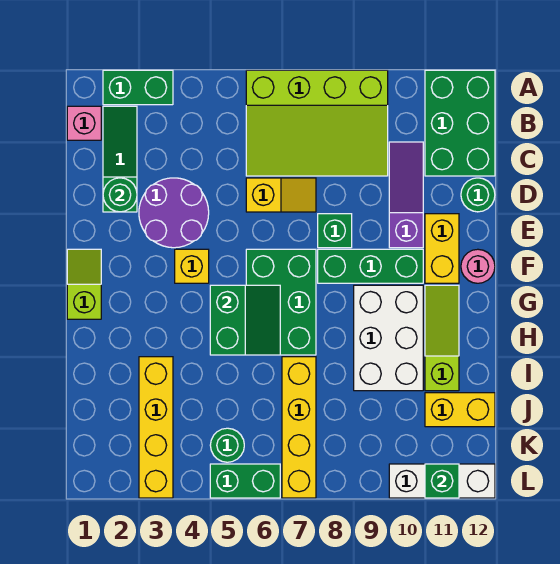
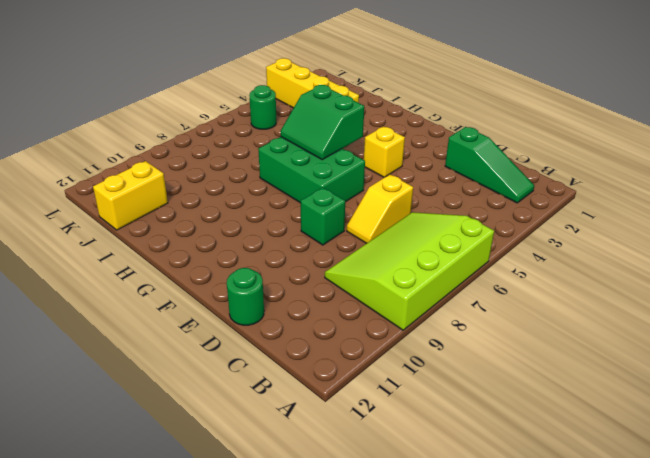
none -> green brick A2:A3 level 1
none -> green brick A11:C12 level 1
none -> pink brick B1 level 1

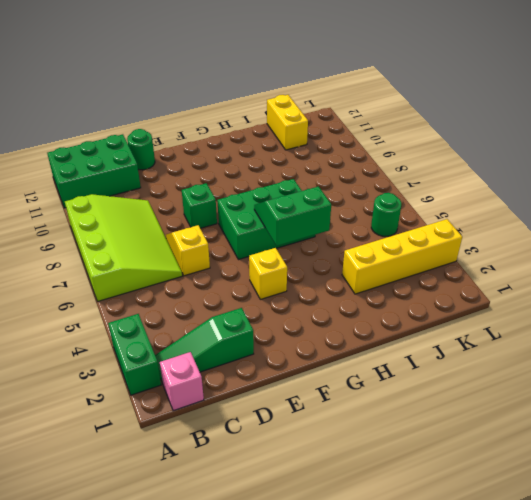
none -> purple slope C10:E10 level 1 top E
none -> purple round brick D3:E4 level 1
none -> yellow brick E11:F11 level 1

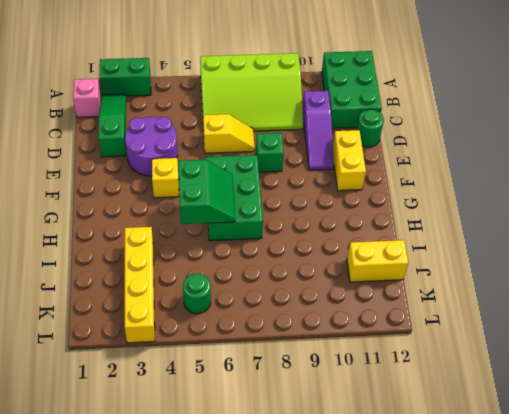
purple slope C10:E10 level 1 top C -> purple slope C10:E10 level 1 top E
none -> lime slope F1:G1 level 1 top G
none -> green brick F8:F10 level 1
none -> pink round brick F12 level 1

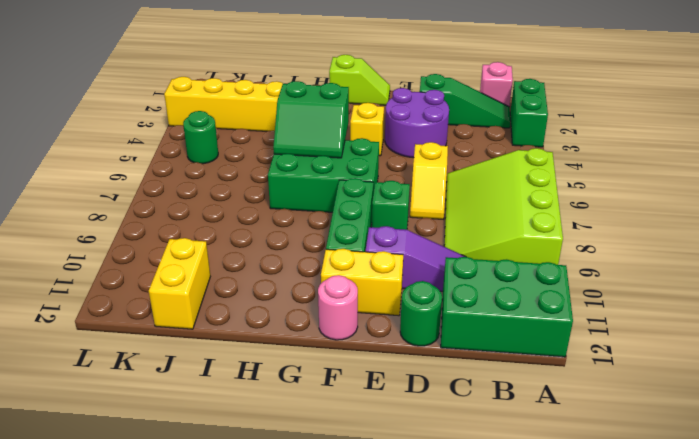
none -> white brick G9:I10 level 1
none -> lime slope G11:I11 level 1 top I
none -> yellow brick I7:L7 level 1

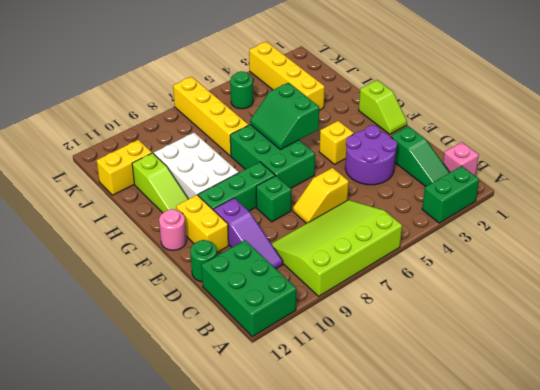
none -> green brick L5:L6 level 1
none -> white brick L10:L12 level 1
none -> green round brick D2 level 2

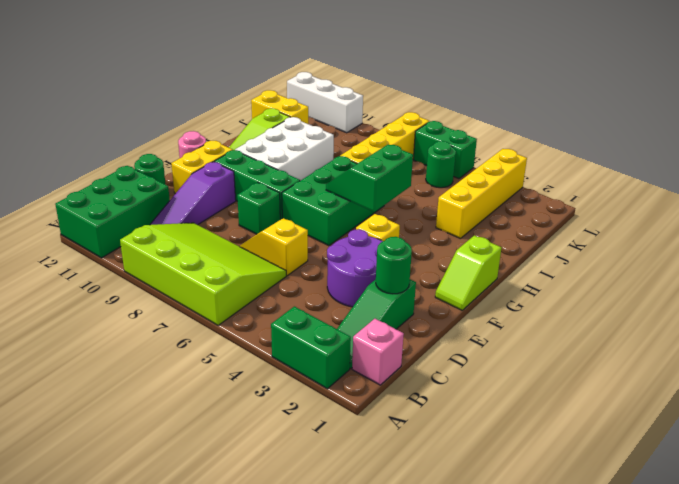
none -> green brick L11 level 2

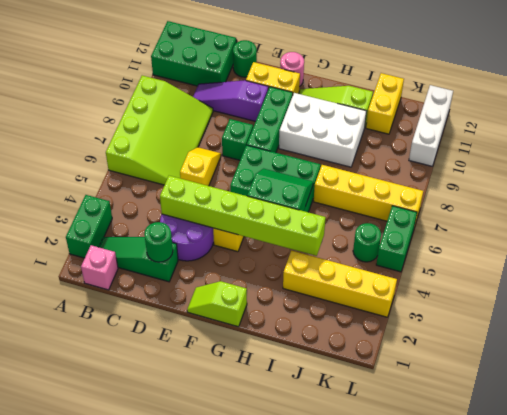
lime brick D4:I4 level 2 -> none
none -> green brick L11 level 2

